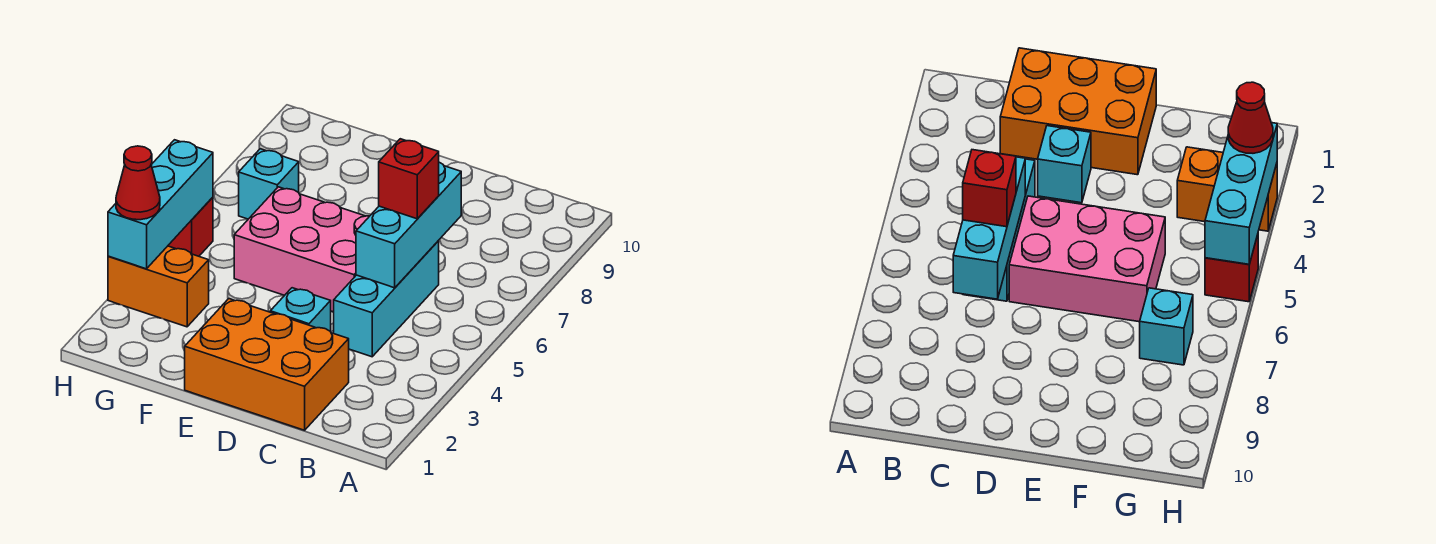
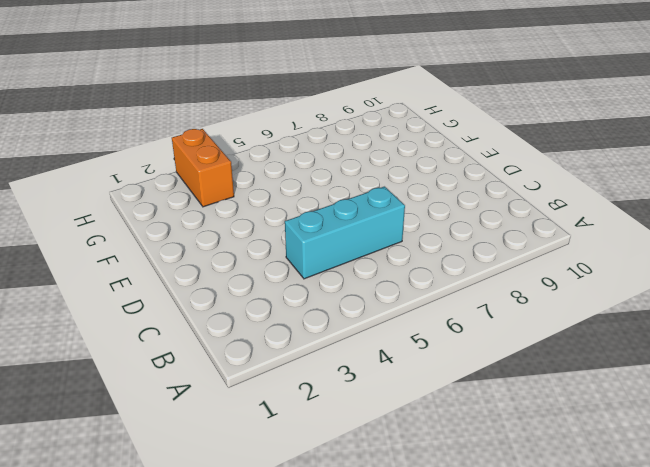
none -> orange brick C1:E2 level 1
none -> cyan brick D3 level 1

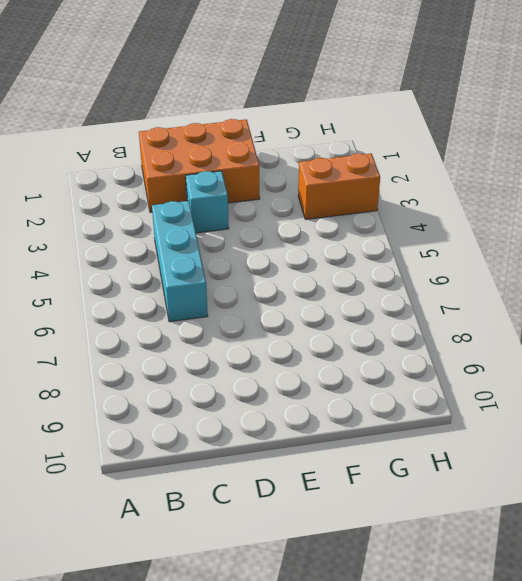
none -> pink brick D5:F6 level 1
none -> cyan brick G7 level 1

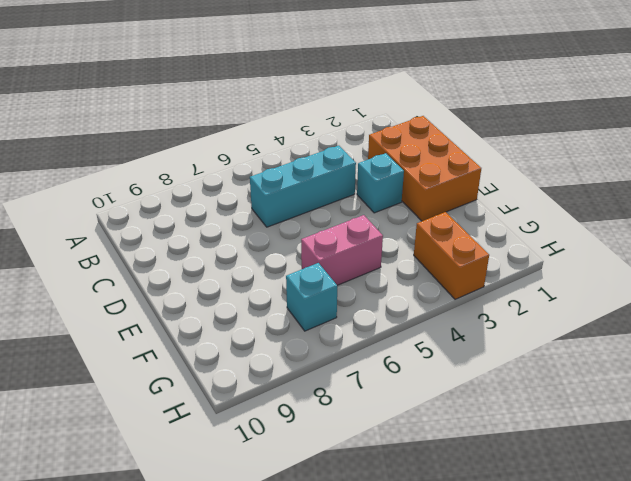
pink brick F5:F6 level 1 -> pink brick D5:F6 level 1
none -> red brick H5 level 1
none -> cyan brick C5:C7 level 2

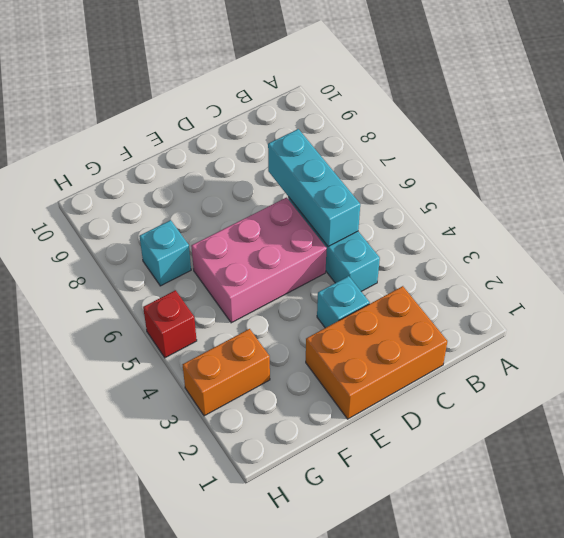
none -> cyan brick H3:H5 level 2
none -> red brick C6 level 3

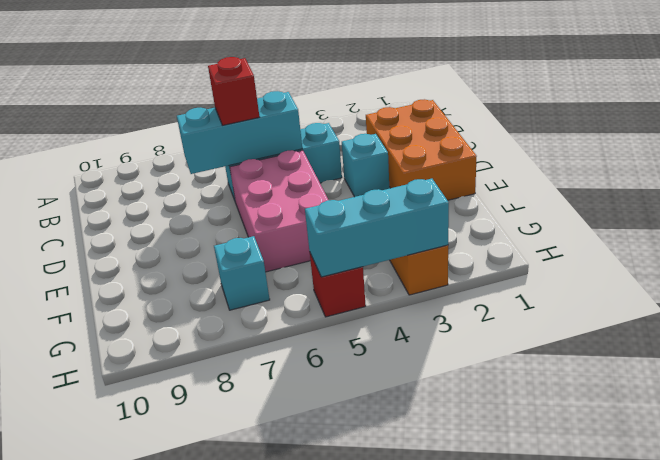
none -> red cone H3 level 3

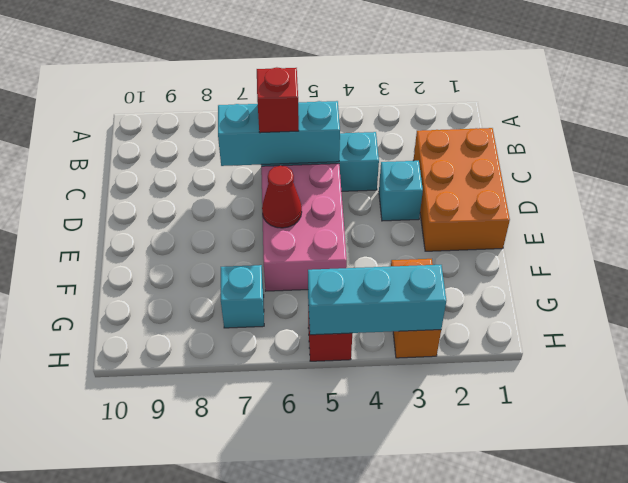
red cone E6 level 2 -> red cone H3 level 3

